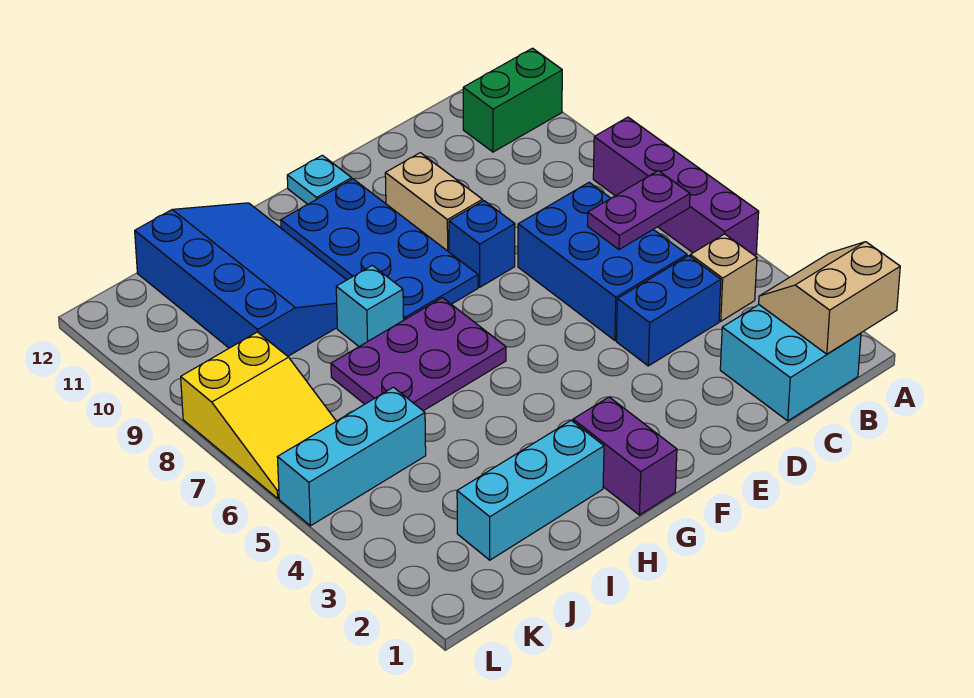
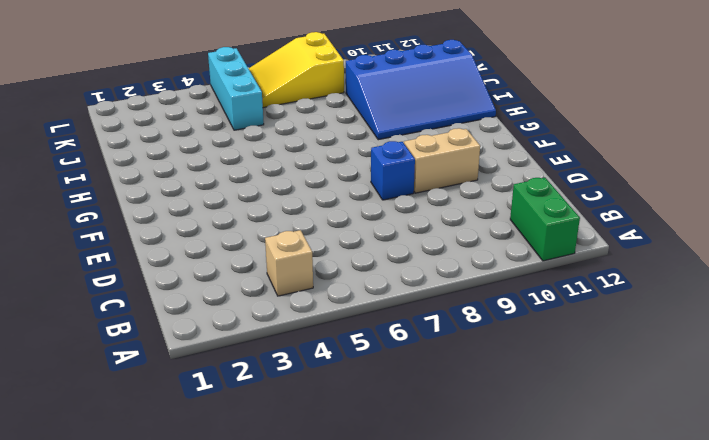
none -> purple brick A5:A8 level 1
none -> cyan brick B1:C2 level 1
none -> blue brick C4:D4 level 1

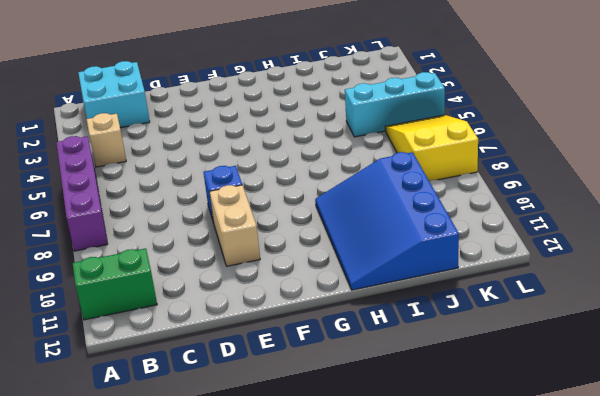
none -> blue brick C4:D4 level 1
none -> blue brick C5:D7 level 1
none -> blue plate F8:G11 level 1

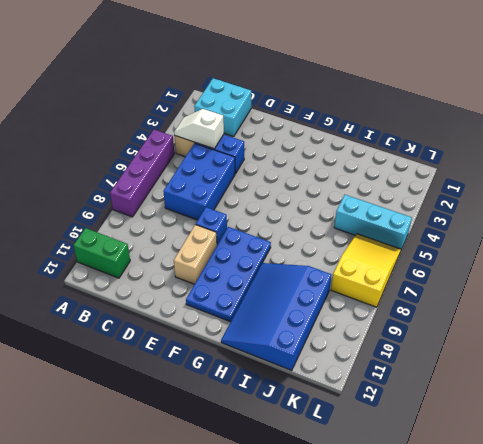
white slope B4:C4 level 2 top C -> none
none -> cyan plate F12 level 1
none -> purple brick G1:G2 level 1
none -> purple plate G6:I7 level 1

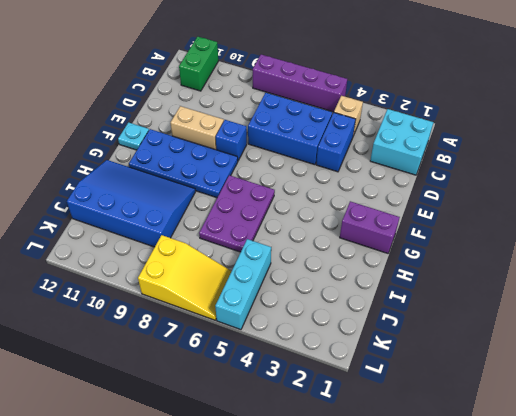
none -> cyan brick H2:J2 level 1
none -> cyan brick H8 level 1
none -> tan slope A1:B2 level 2 top 1

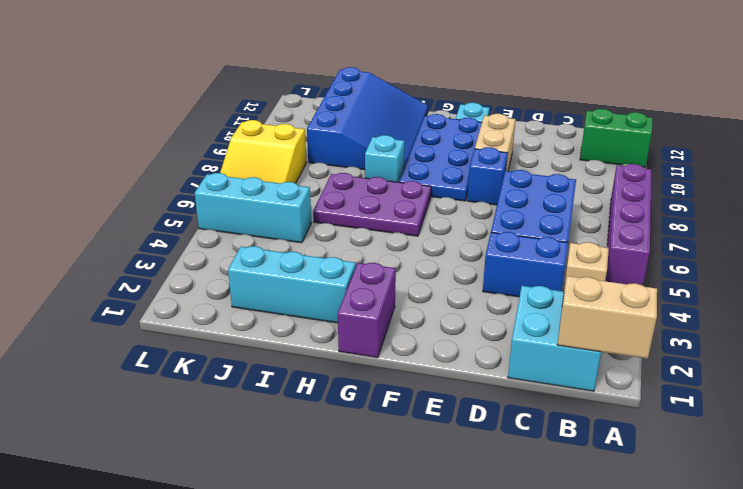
none -> purple plate B6:C6 level 2

